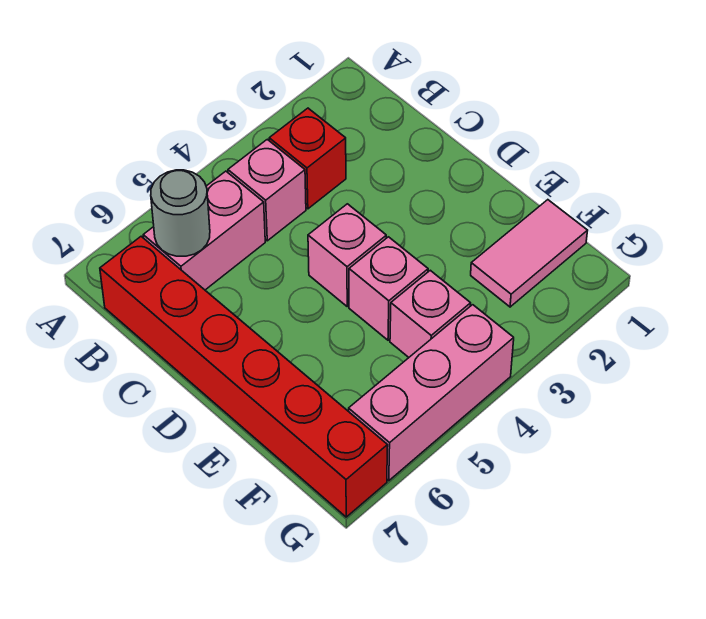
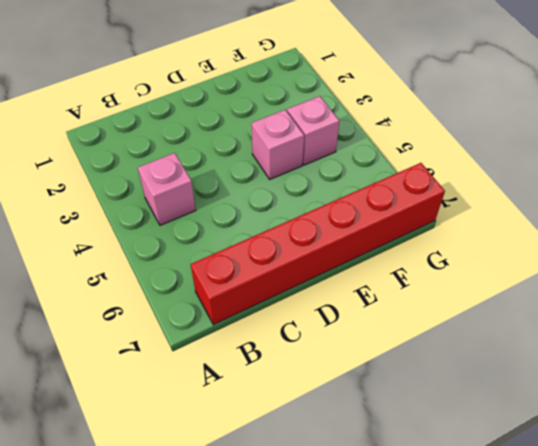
none -> red brick B3 level 1
none -> pink brick B5:B6 level 1

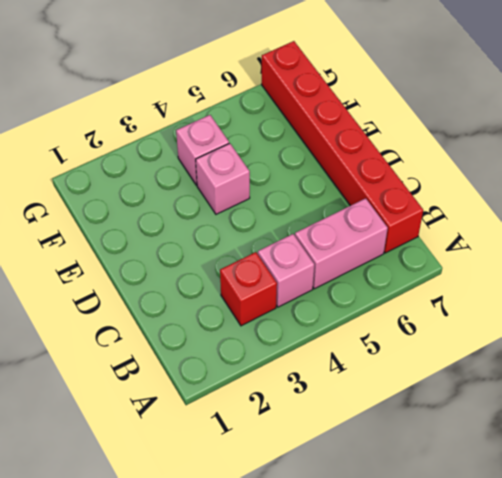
none -> pink brick D4 level 1
none -> pink tile F1:F2 level 1

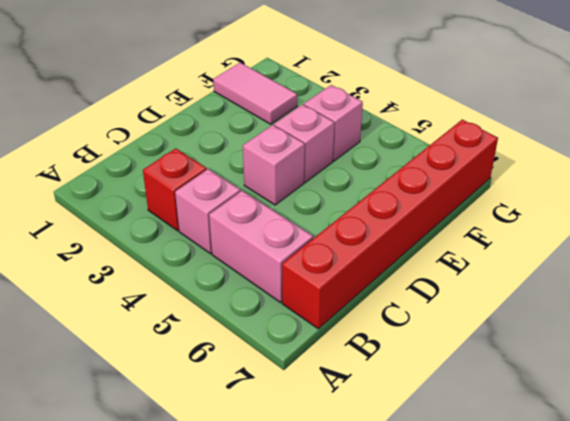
none -> pink brick G4:G6 level 1
none -> grey round brick B6 level 2

